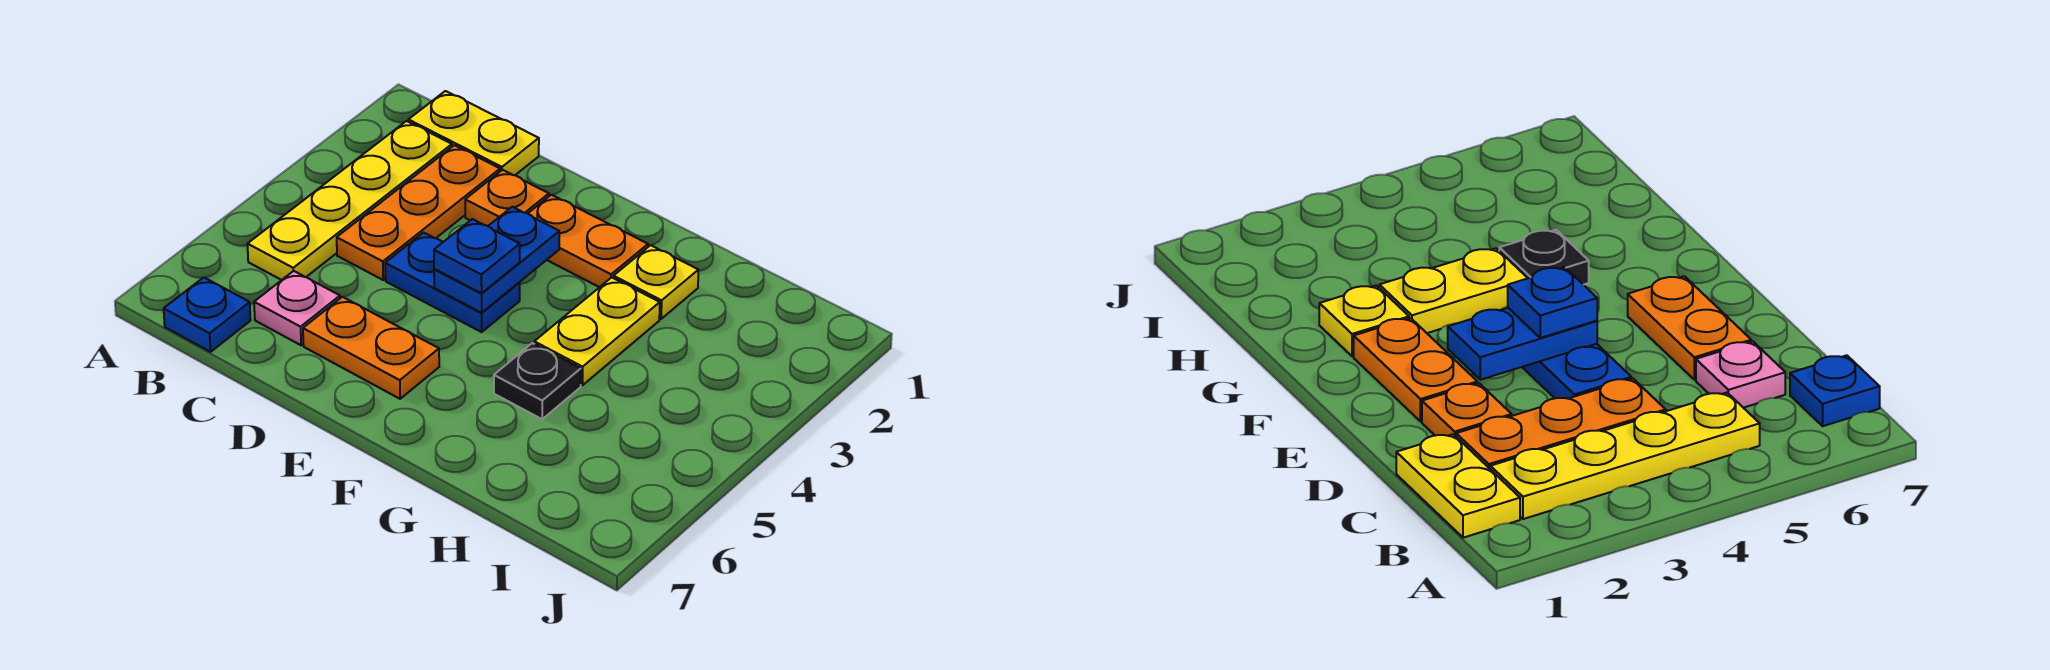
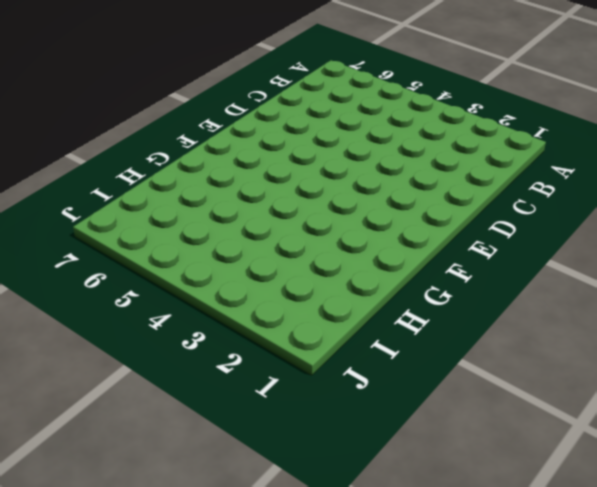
none -> yellow plate B1:C1 level 1
none -> yellow plate B2:B5 level 1
none -> blue plate B7 level 1

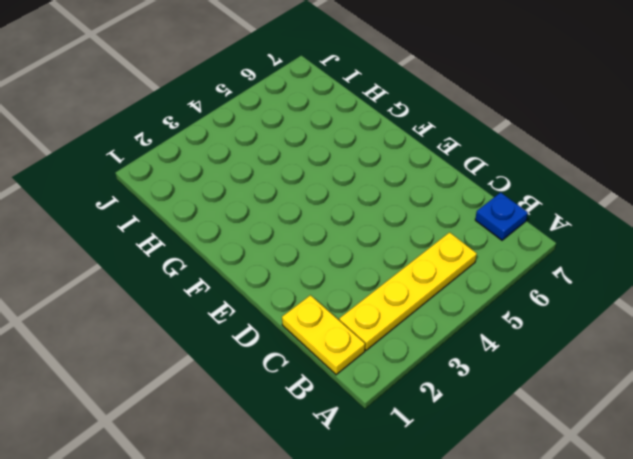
none -> orange plate C2:C4 level 1
none -> pink plate C6 level 1
none -> orange plate D2 level 1

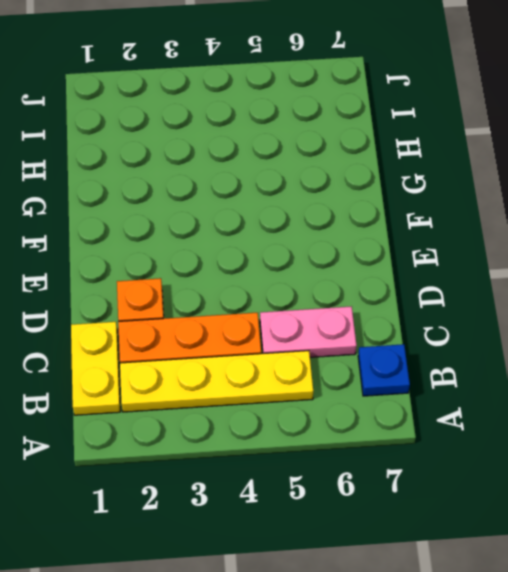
pink plate C5:C6 level 1 -> pink plate C6 level 1
none -> blue plate D4:E4 level 1
none -> orange plate D6:E6 level 1
none -> orange plate E2:F2 level 1

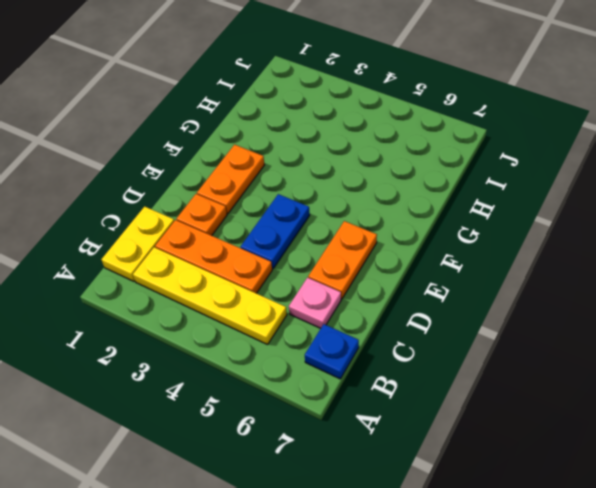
none -> yellow plate G2 level 1
none -> yellow plate G3:G4 level 1
none -> black plate G5 level 1

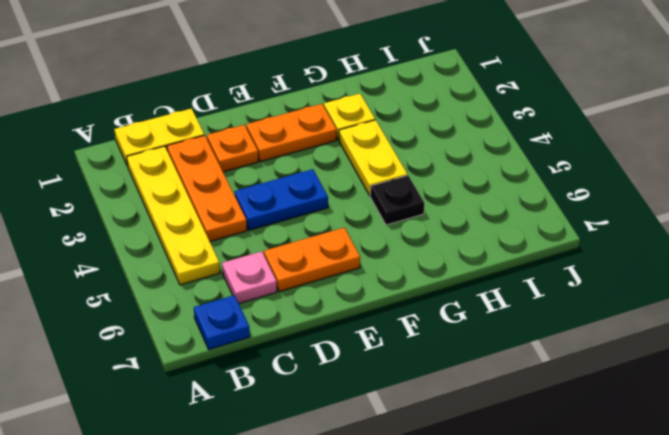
none -> blue plate E3:E4 level 2
none -> blue plate E4 level 3

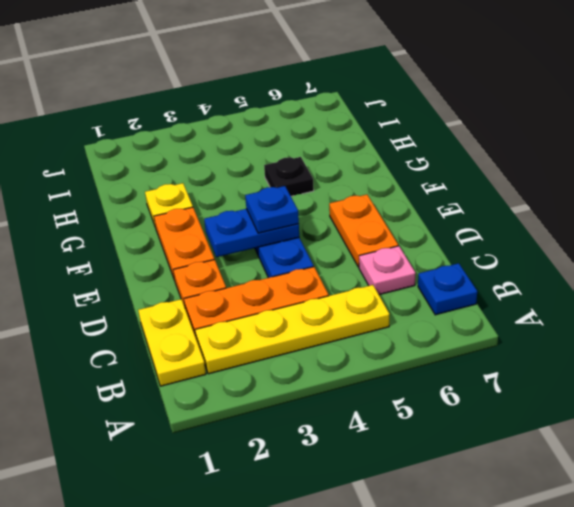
none -> yellow plate G3:G4 level 1

